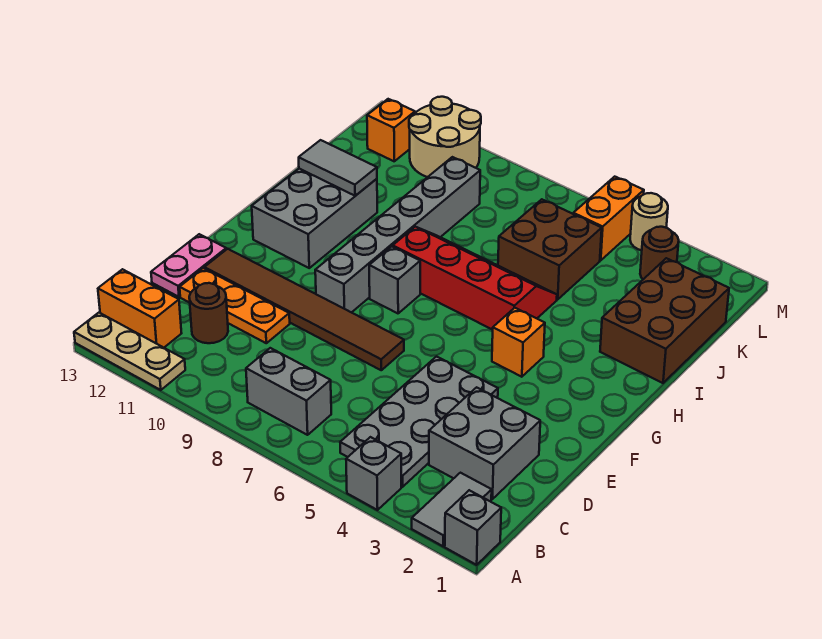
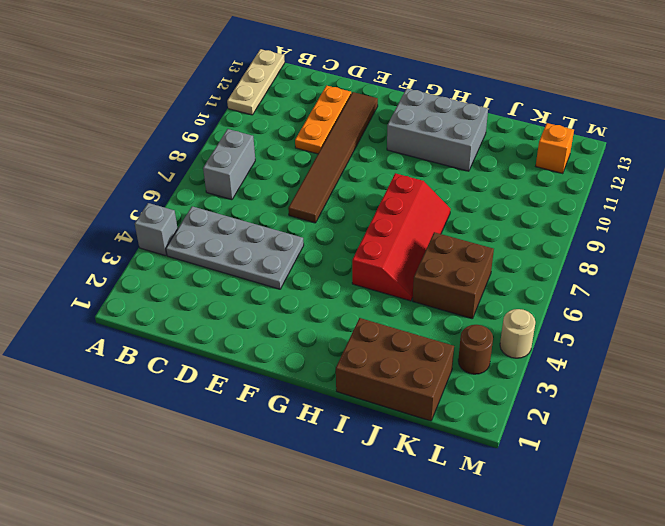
none -> grey brick A1 level 1
none -> grey tile A2:B2 level 1
none -> orange brick B12:B13 level 1

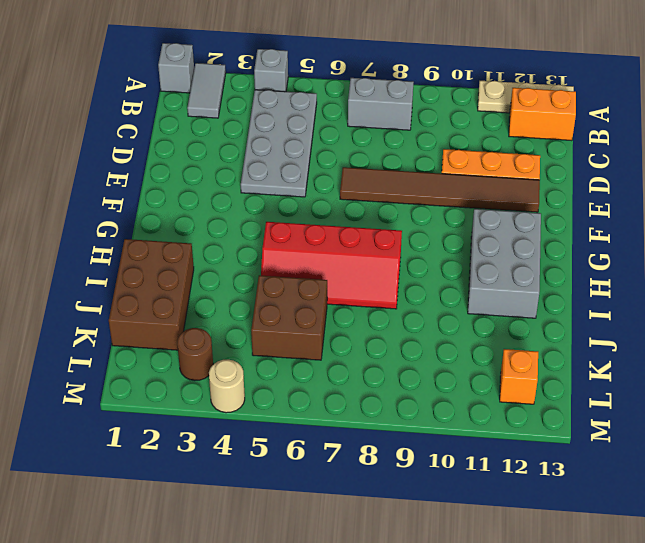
none -> grey brick C2:D3 level 1
none -> brown round brick C11 level 1
none -> pink plate D13:E13 level 1

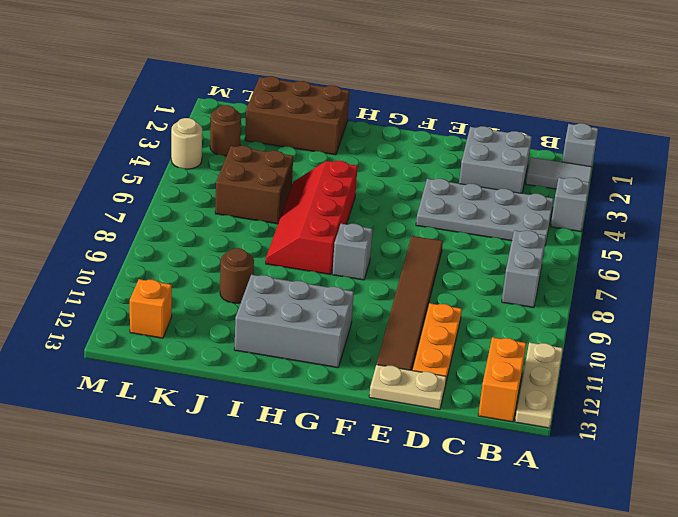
tan plate D13:E13 level 1 -> pink plate D13:E13 level 1
brown round brick J10 level 1 -> brown round brick C11 level 1
none -> grey brick F9:K9 level 1
none -> orange brick G4 level 1
none -> orange brick L5:M5 level 1

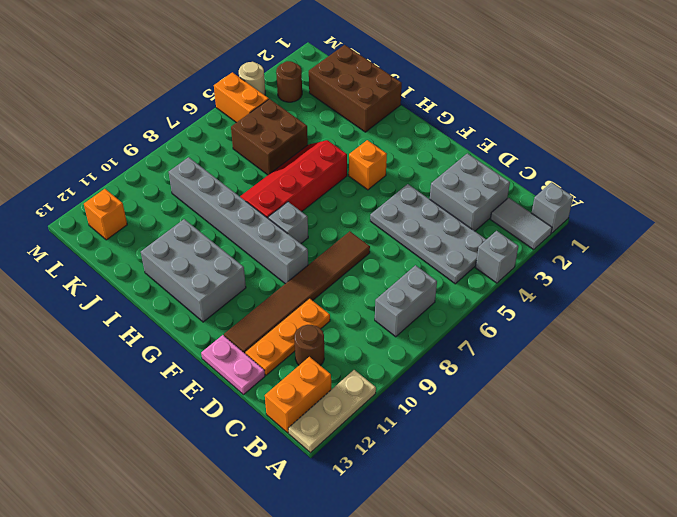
none -> tan round brick L10:M11 level 1
none -> grey tile I11:I12 level 2

